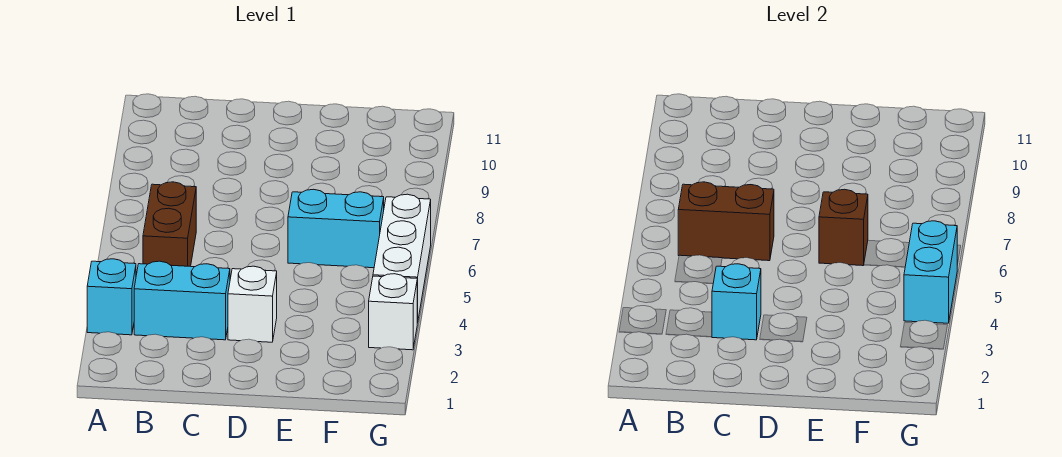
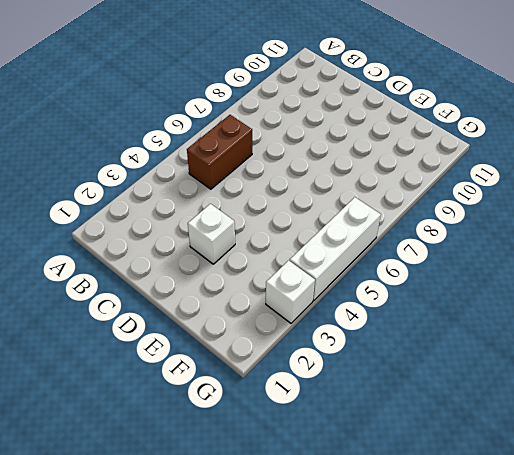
none -> cyan brick A3 level 1
none -> cyan brick B3:C3 level 1

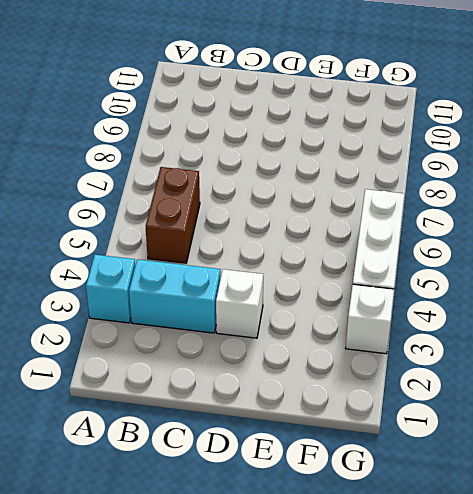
none -> cyan brick E6:F6 level 1
none -> brown brick B6:C6 level 2

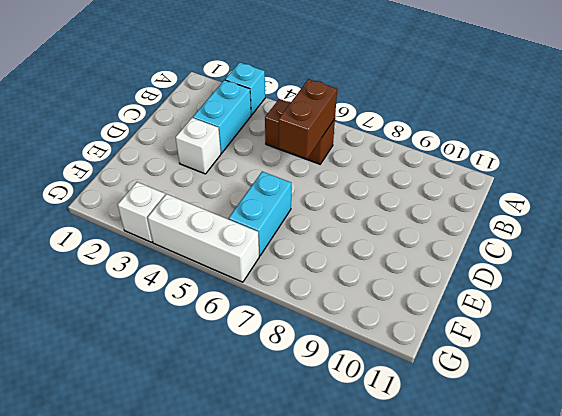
none -> cyan brick C3 level 2
none -> brown brick E6 level 2

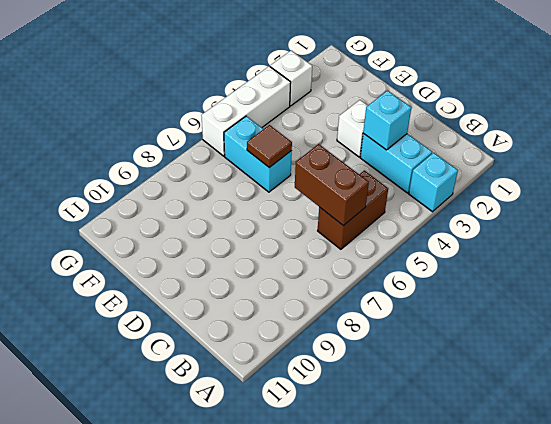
brown tile E6 level 2 -> brown brick E6 level 2
none -> cyan brick G4:G5 level 2

